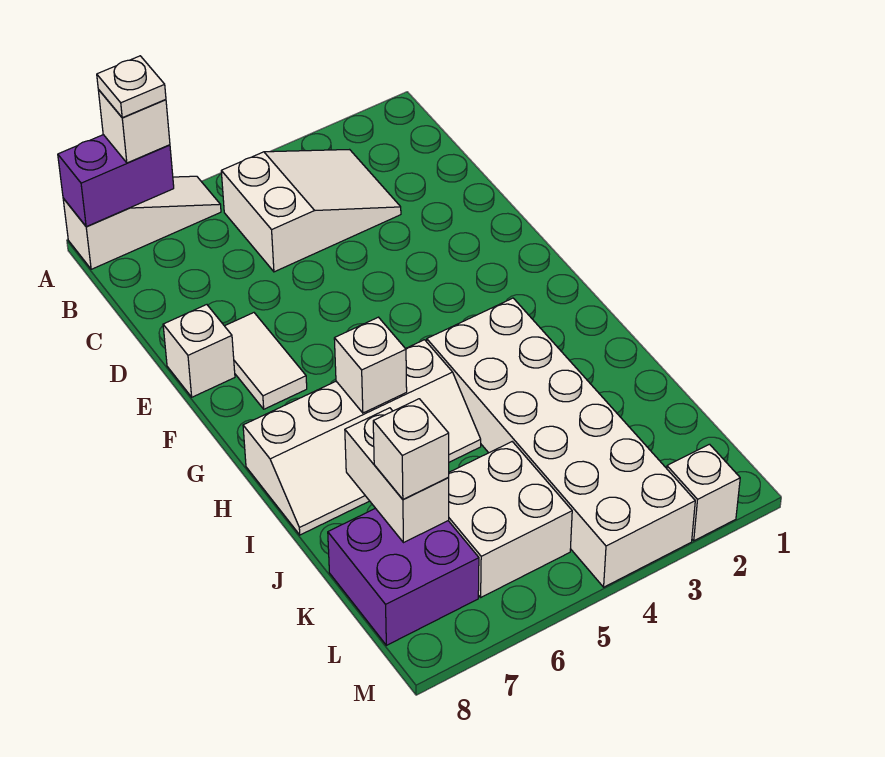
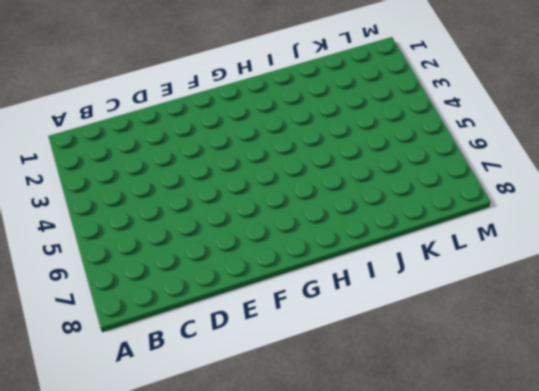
none -> white slope A6:A8 level 1 top 8
none -> white slope B3:C5 level 1 top 5
none -> white tile E7:F7 level 1

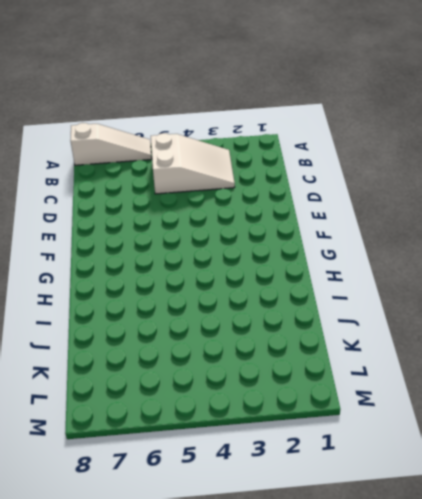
none -> white tile E7:F7 level 1
none -> white brick E8 level 1
none -> white brick H3:M4 level 1

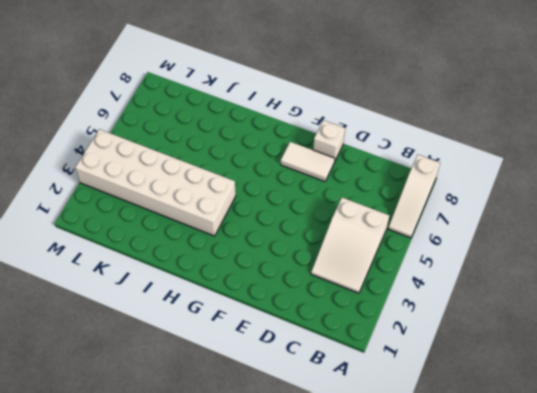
none -> white slope H5:I8 level 1 top H
none -> white brick K5:L6 level 1
none -> purple brick K7:L8 level 1

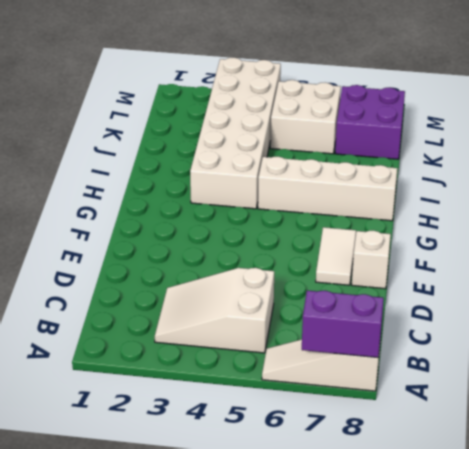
none -> white brick M2 level 1
none -> white brick H6 level 2
none -> white brick J7:K7 level 2

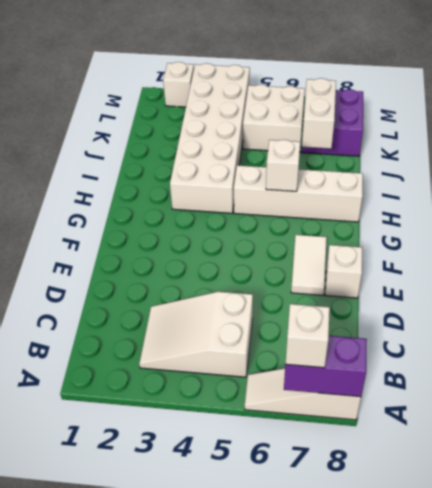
none -> white brick K7 level 3
none -> white plate A7 level 4

